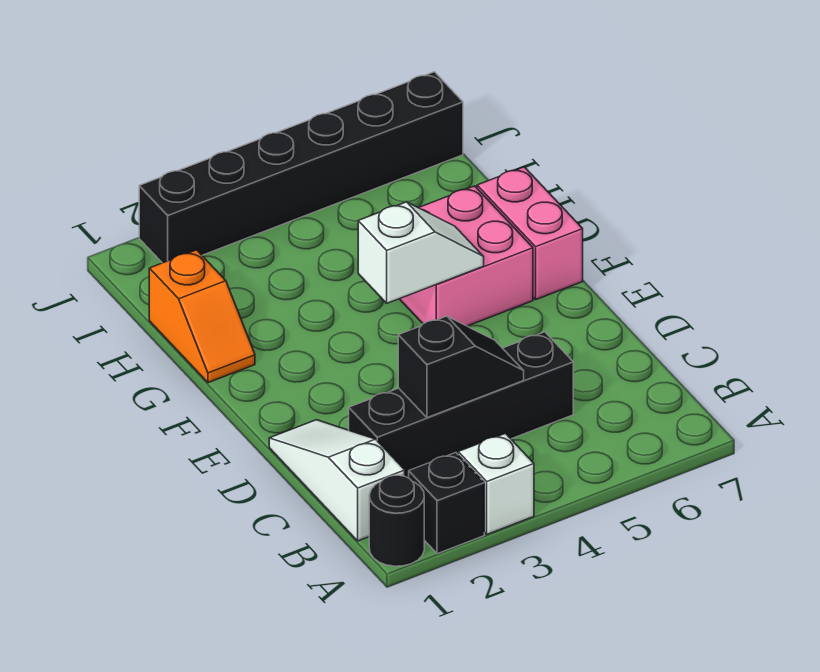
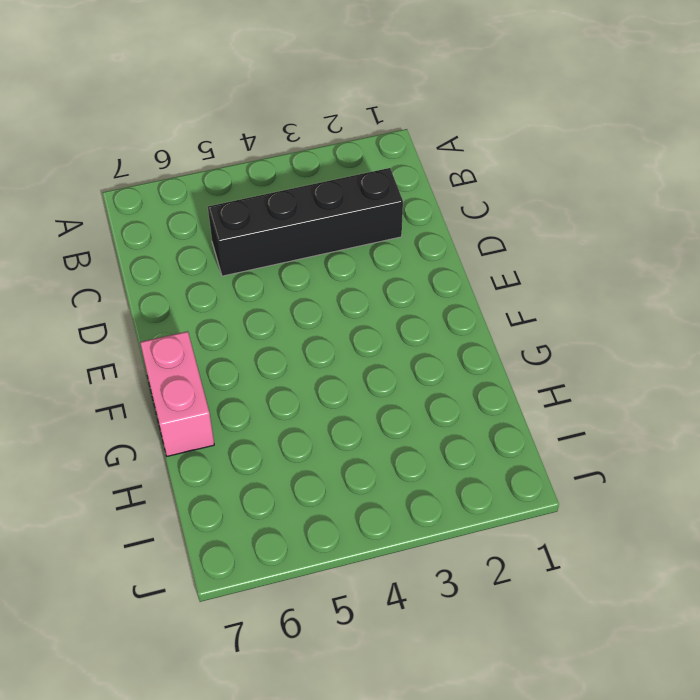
none -> black round brick A1 level 1
none -> black brick A2 level 1

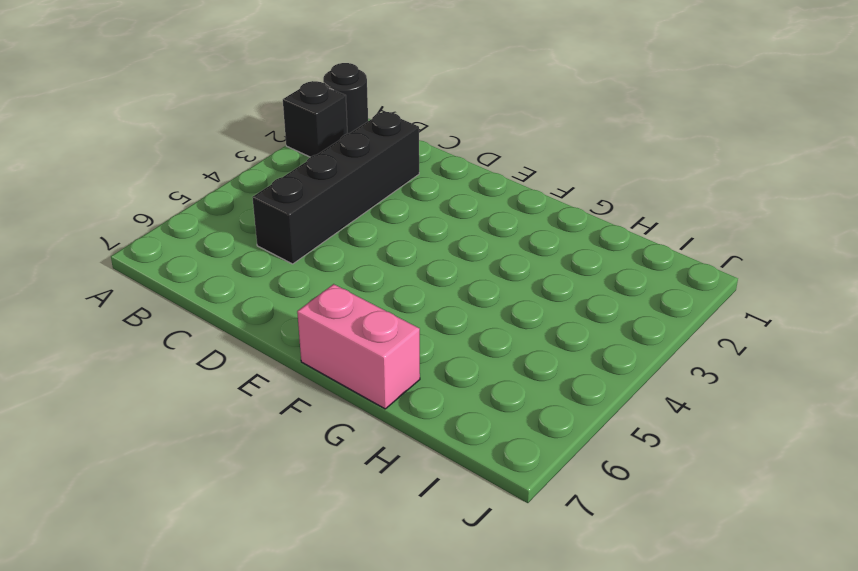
none -> white brick A3 level 1
none -> white slope B1:D1 level 1 top B

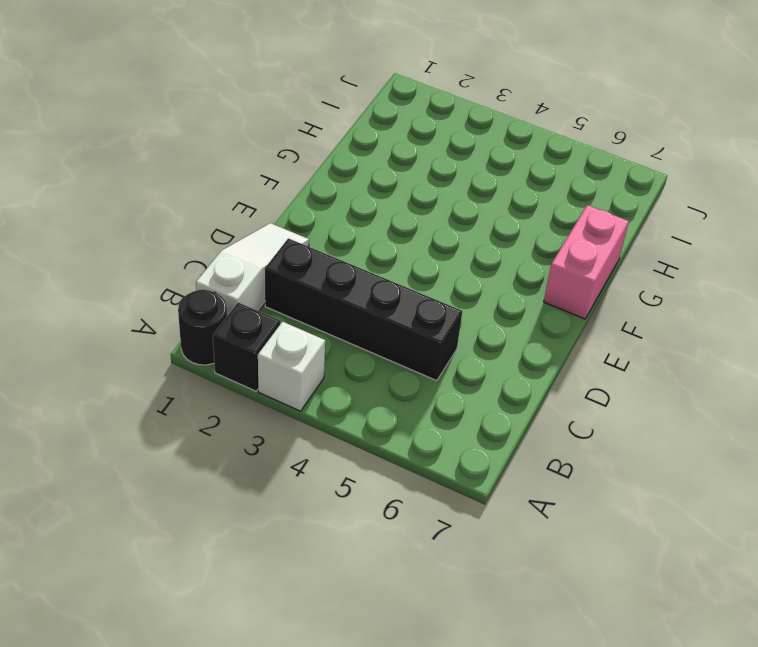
none -> pink brick F5:G6 level 1
none -> orange slope G1:H1 level 1 top H

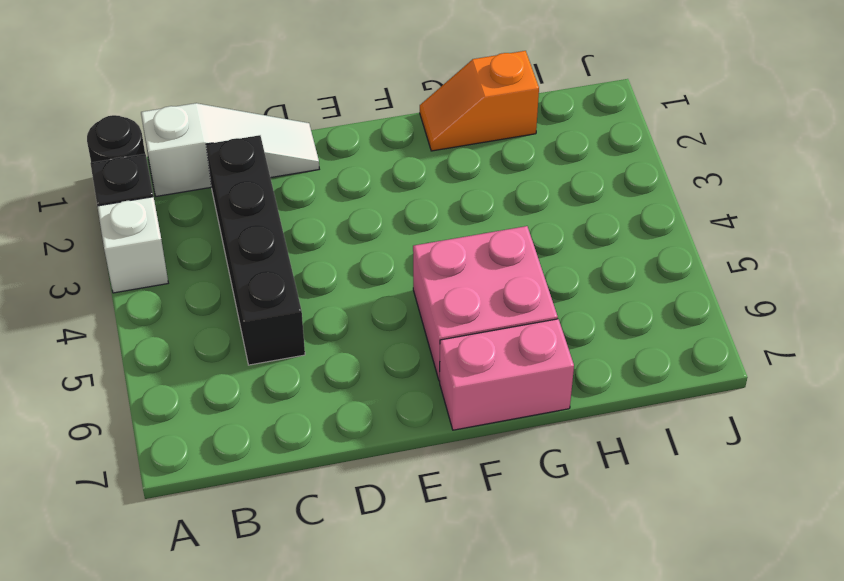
none -> black brick J2:J7 level 1
none -> black slope C3:C4 level 2 top 3

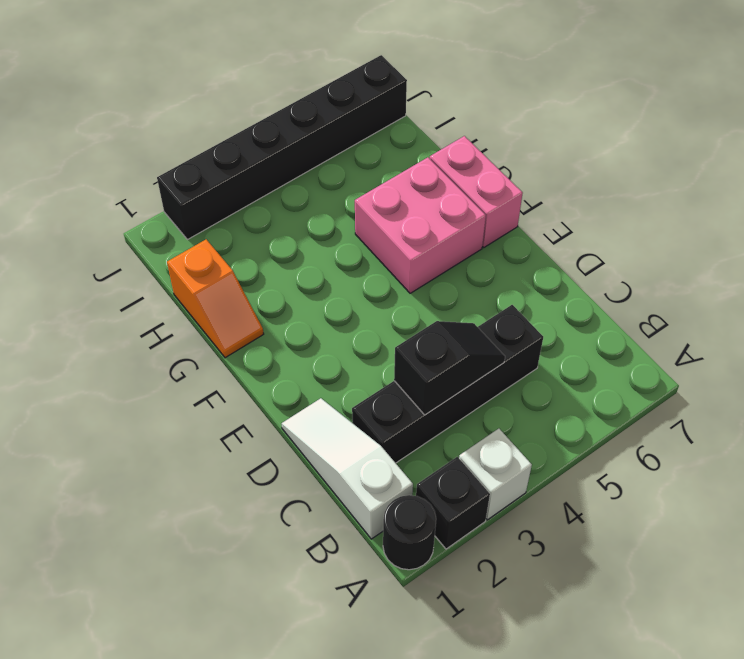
none -> white slope F4:F5 level 2 top 4

